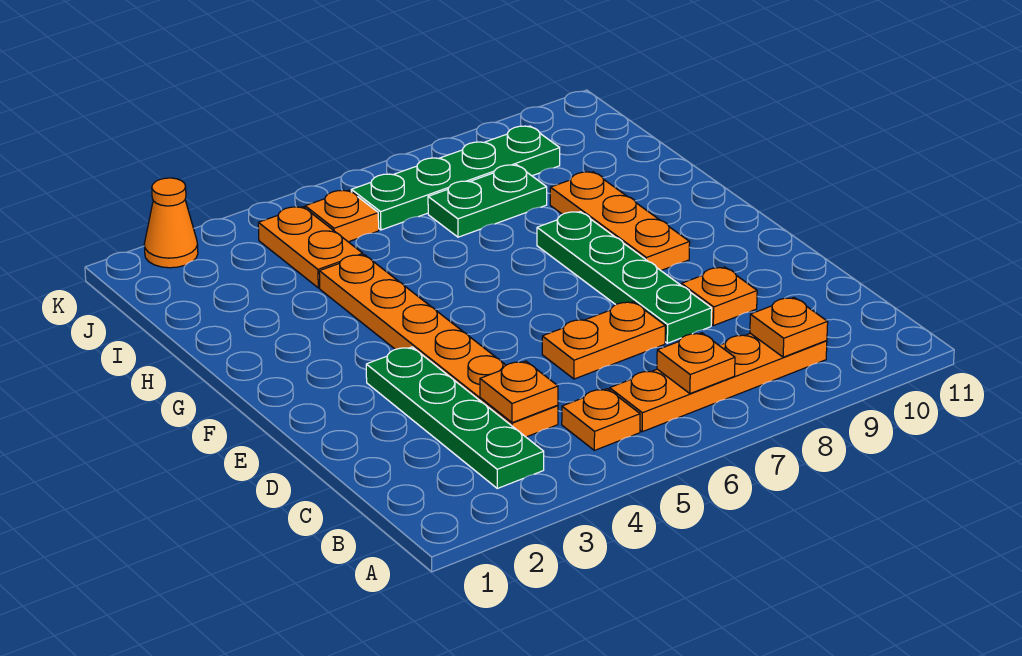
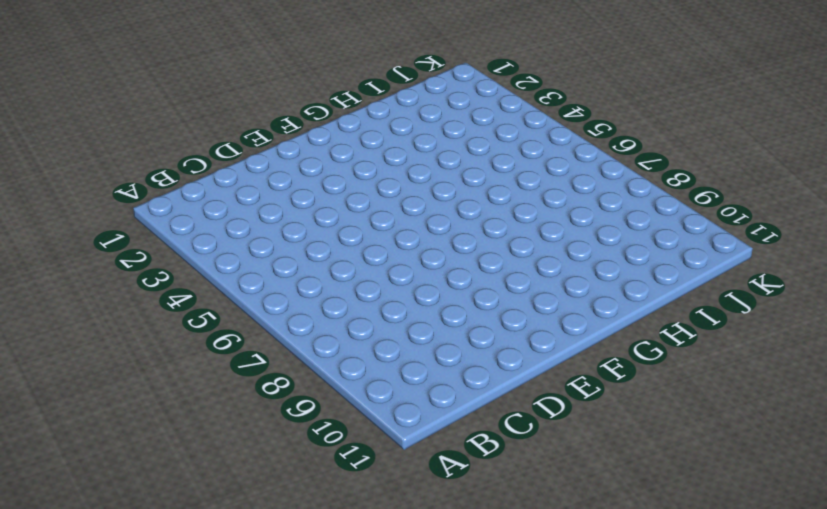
none -> green plate B3:E3 level 1
none -> orange plate B5 level 1
none -> orange plate B6:B9 level 1

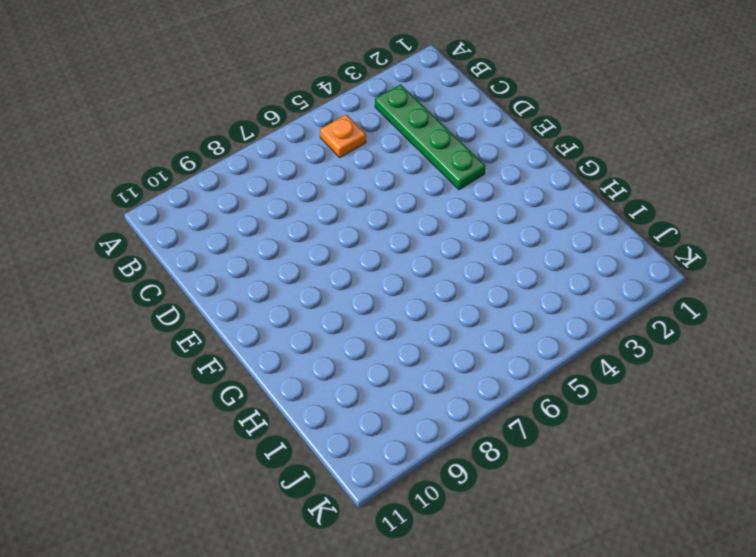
none -> orange plate B6:B9 level 1
none -> orange plate C4:H4 level 1
none -> orange plate D6:D7 level 1

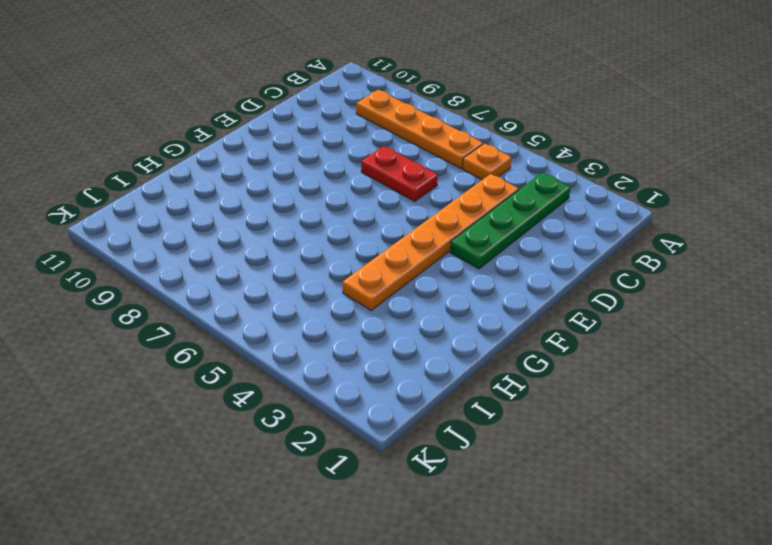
red plate D6:D7 level 1 -> orange plate D6:D7 level 1
none -> green plate D8:G8 level 1
none -> orange plate D9 level 1
none -> orange plate F9:H9 level 1

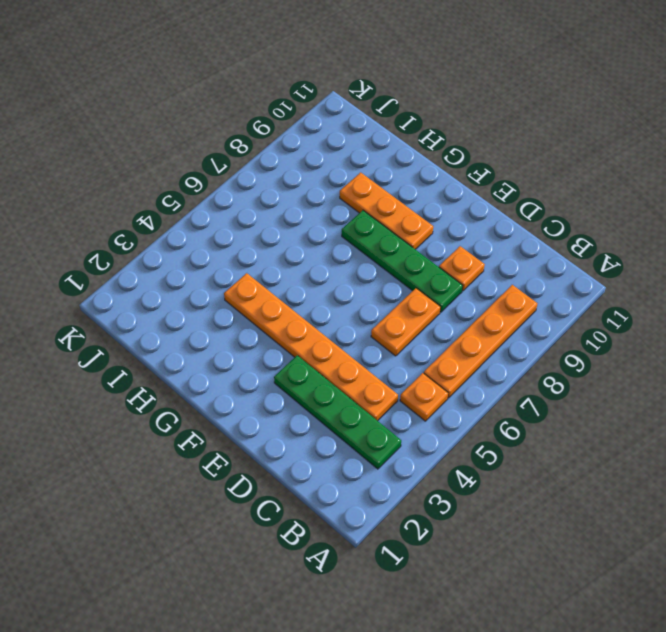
none -> orange plate I4:J4 level 1
none -> green plate I7:I8 level 1
none -> orange plate J5 level 1

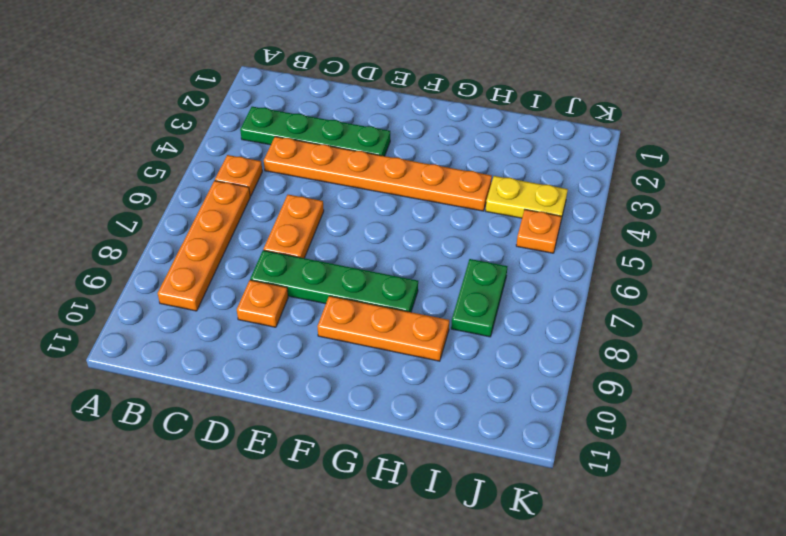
yellow plate I4:J4 level 1 -> orange plate I4:J4 level 1
none -> green plate J6:J9 level 1
none -> orange cone K2 level 1
none -> orange plate B7 level 2

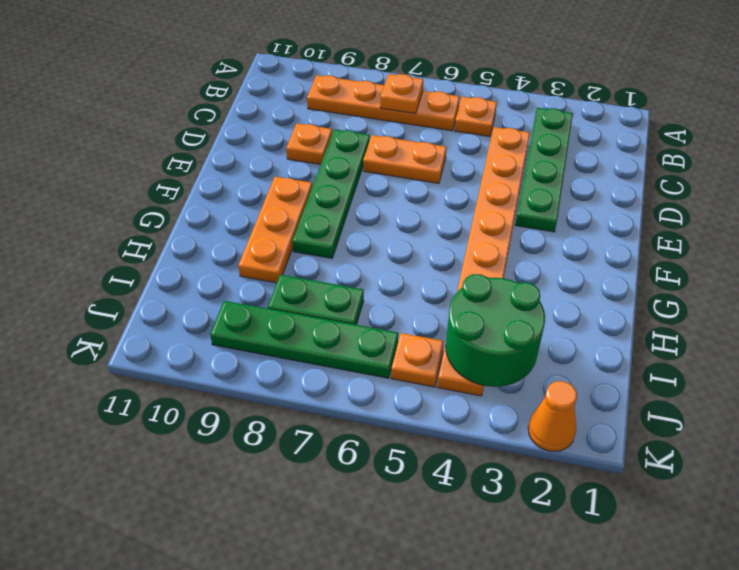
green round brick I3:J4 level 2 -> none
none -> orange plate B9 level 2
none -> orange plate C4 level 2

